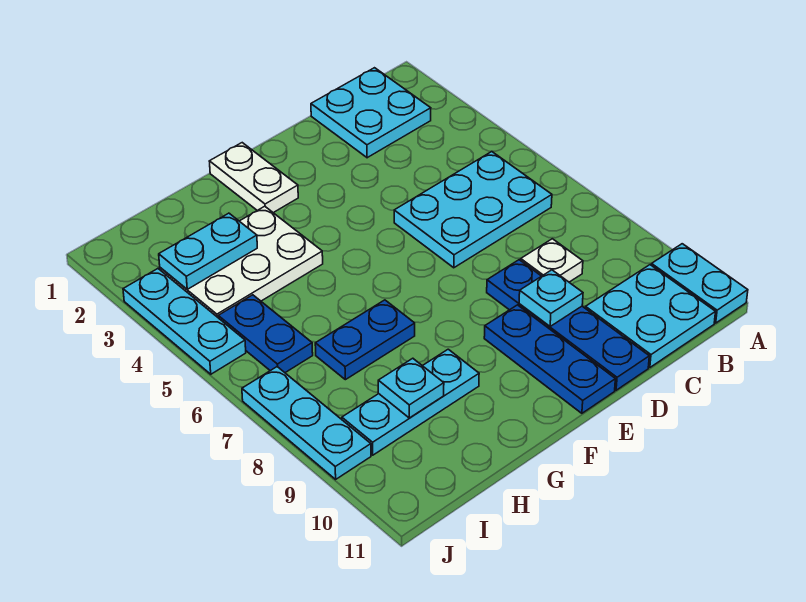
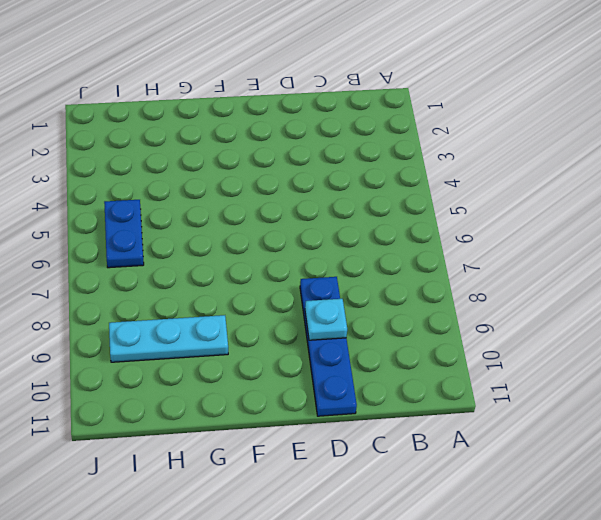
none -> cyan plate A10:A11 level 1
none -> cyan plate B1:C2 level 1
none -> cyan plate B5:D6 level 1

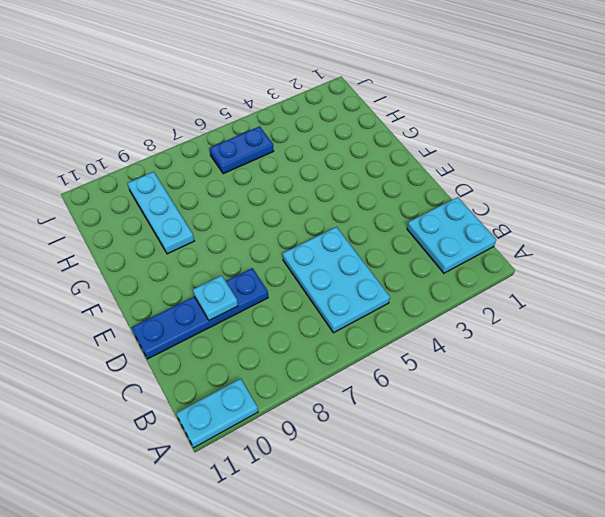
none -> cyan plate B10:C11 level 1
none -> white plate C8 level 1
none -> blue plate E9:E11 level 1

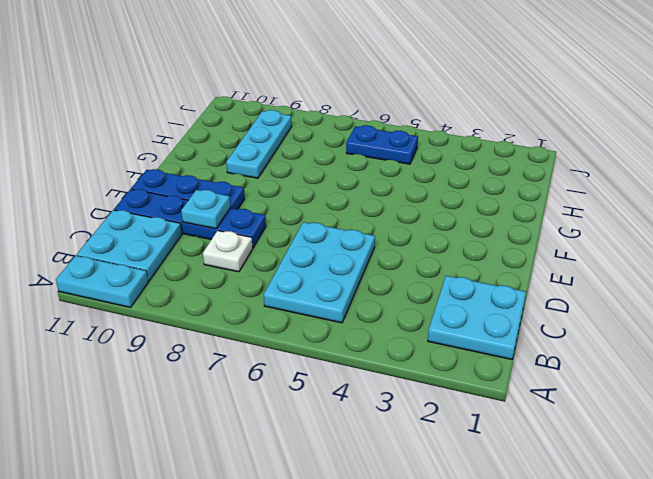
none -> white plate F1:F2 level 1
none -> white plate G3:I4 level 1
none -> blue plate G7:H7 level 1

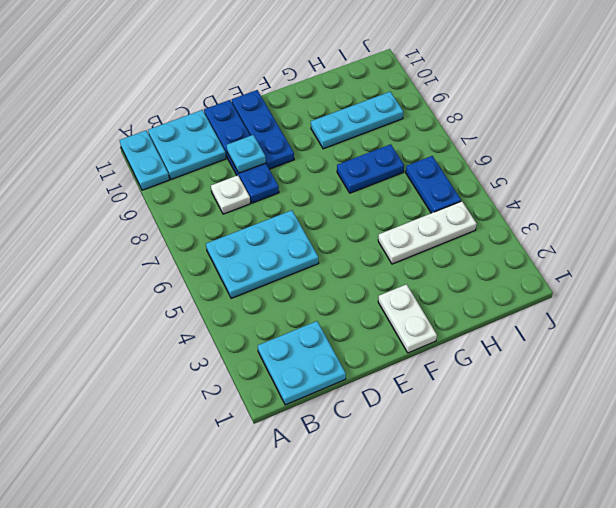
white plate G4:I4 level 1 -> white plate G3:I4 level 1
none -> cyan plate J3:J5 level 1
none -> cyan plate J7:J9 level 1
none -> cyan plate H3:I3 level 2

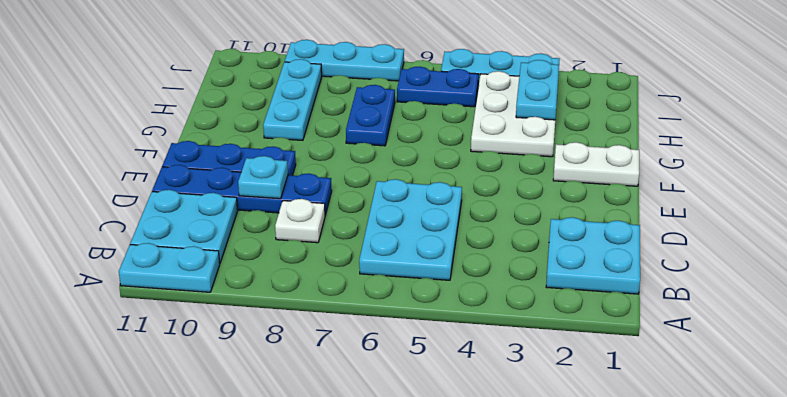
none -> cyan plate H9 level 2

